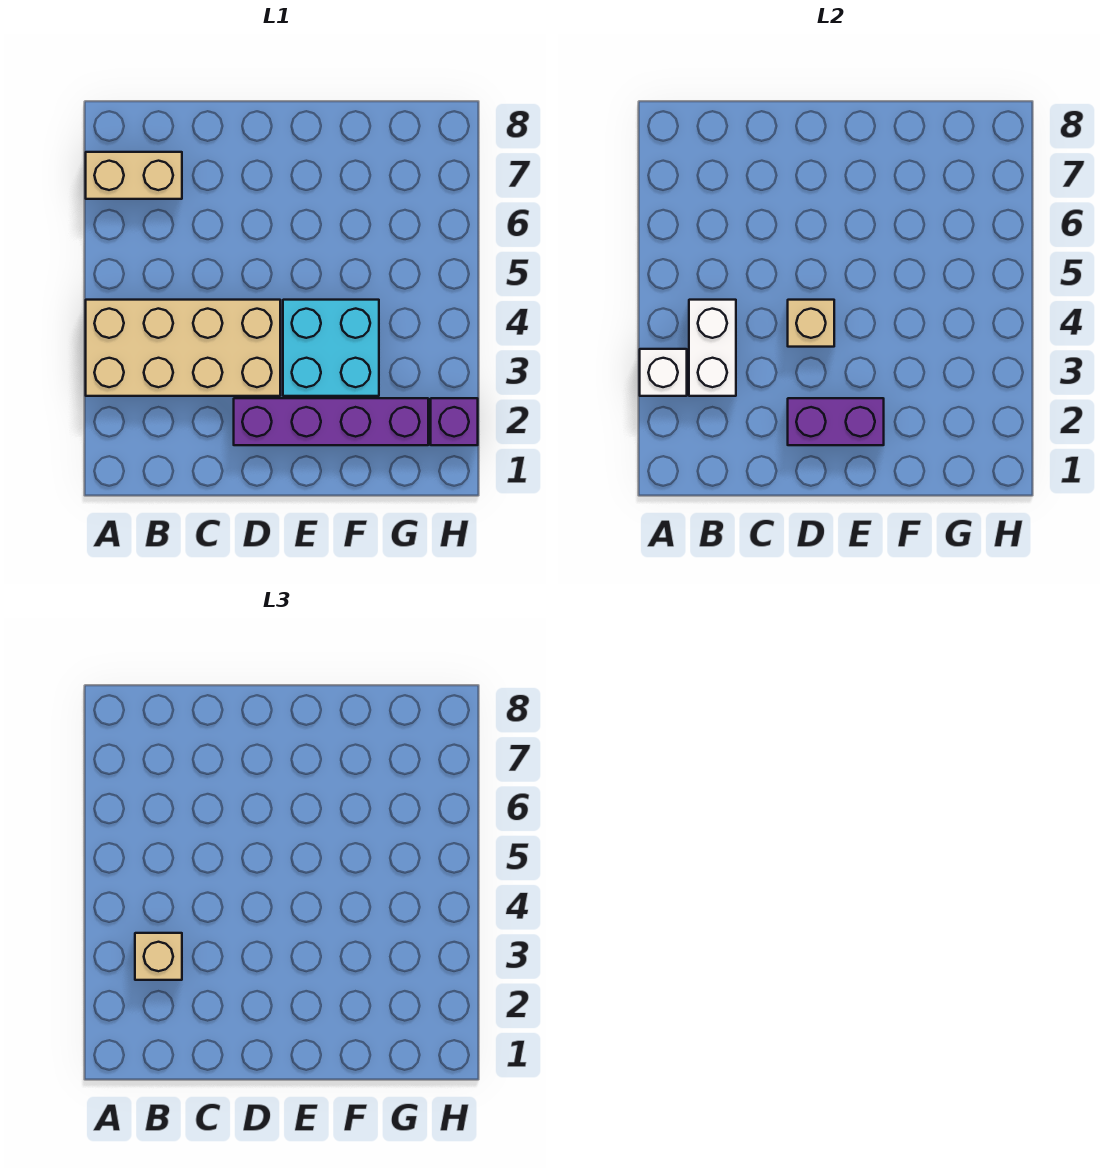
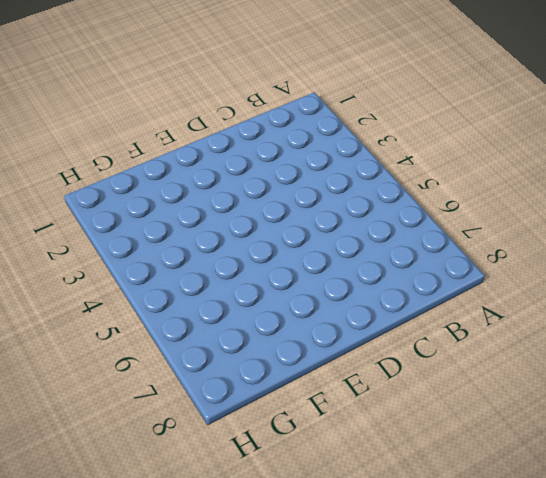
none -> tan brick A3:D4 level 1
none -> tan brick A7:B7 level 1

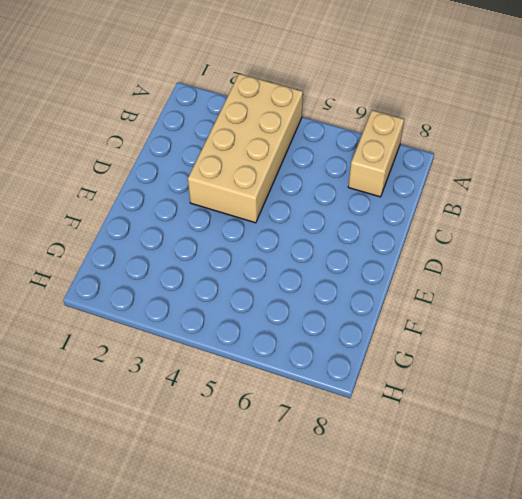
none -> purple brick D2:G2 level 1
none -> cyan brick E3:F4 level 1

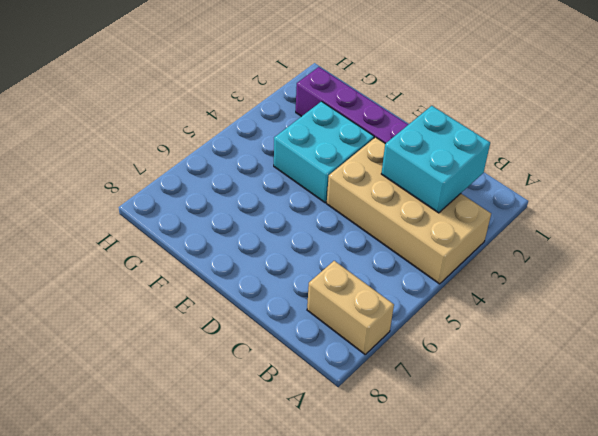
cyan brick B2:C3 level 2 -> white brick B3:B4 level 2
none -> purple brick H2 level 1
none -> white brick A3 level 2

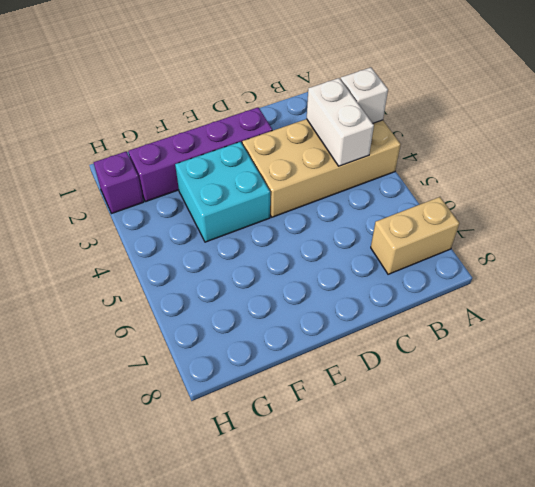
none -> purple brick D2:E2 level 2
none -> tan brick D4 level 2

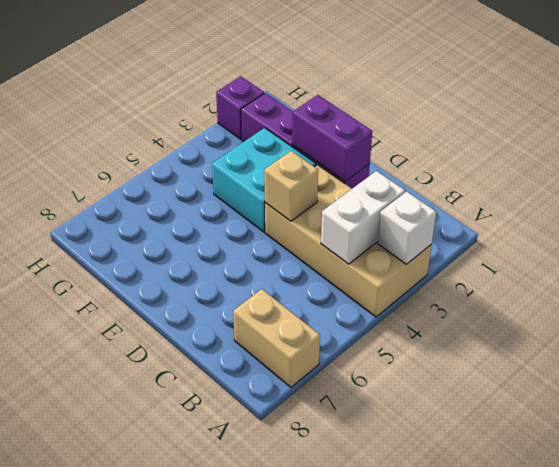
none -> tan brick B3 level 3

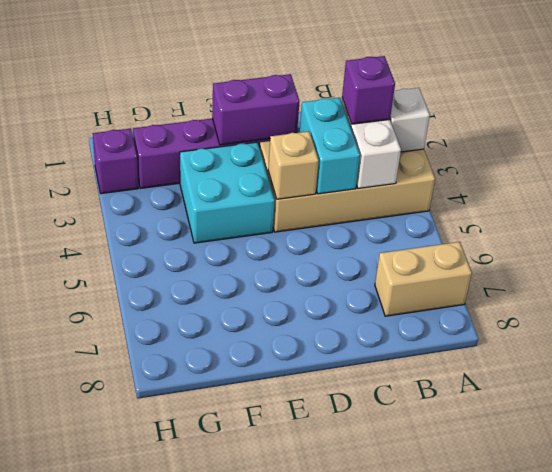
purple brick B3 level 3 -> tan brick B3 level 3
cyan brick C3:C4 level 2 -> none

